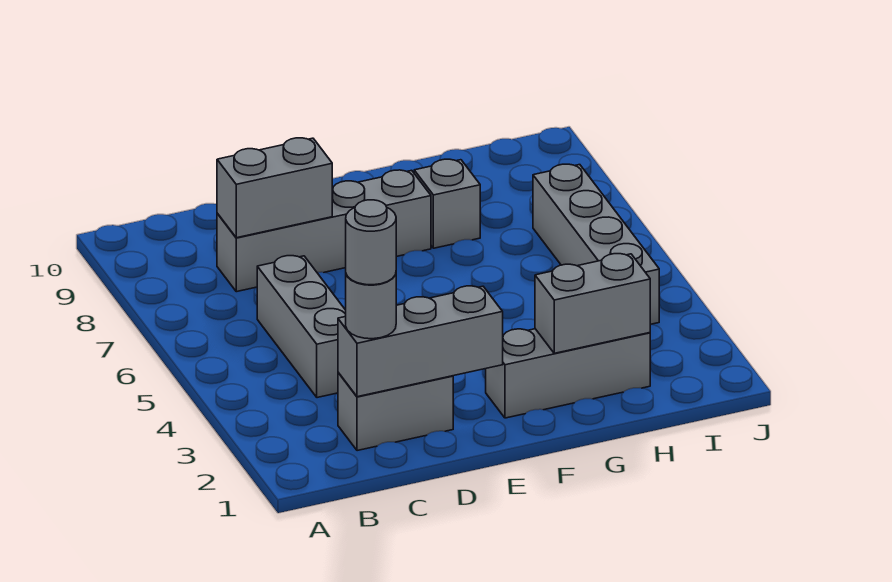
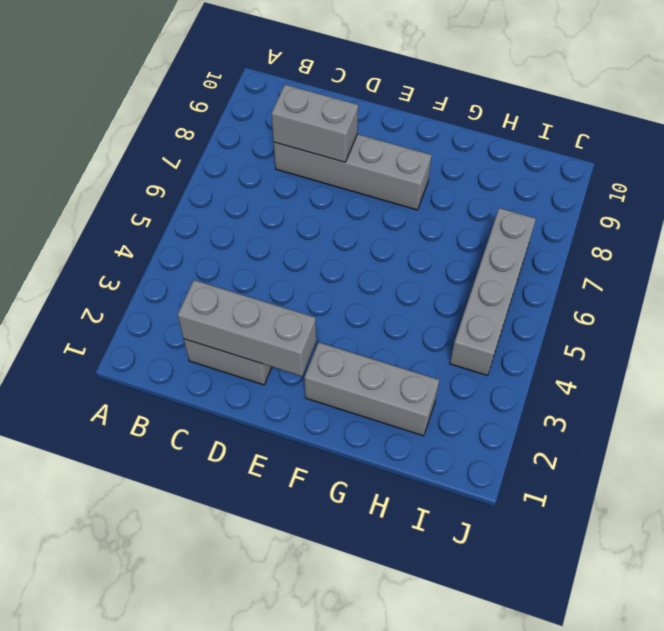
none -> grey brick C4:C6 level 1
none -> grey brick G8 level 1

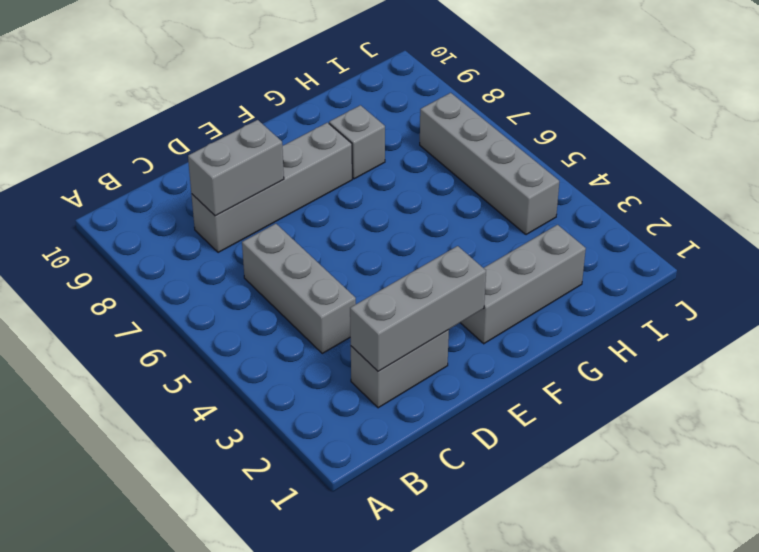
none -> grey brick G2:H2 level 2
none -> grey round brick C2 level 3

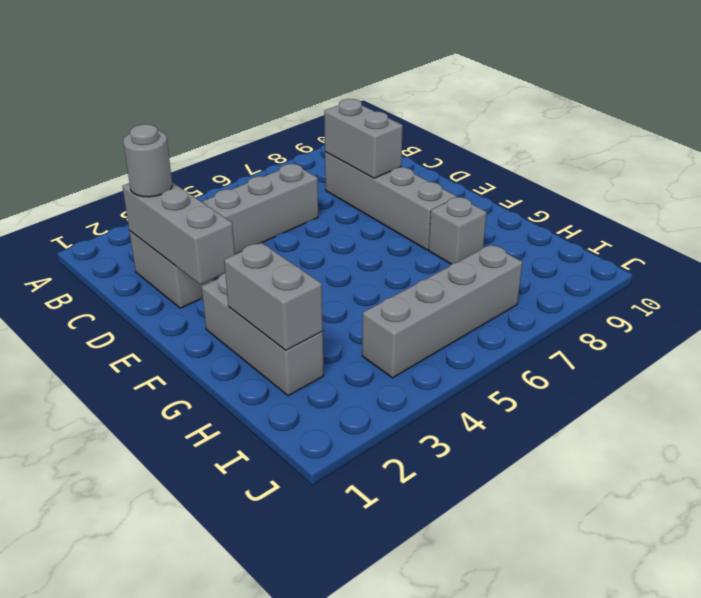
none -> grey round brick C2 level 4

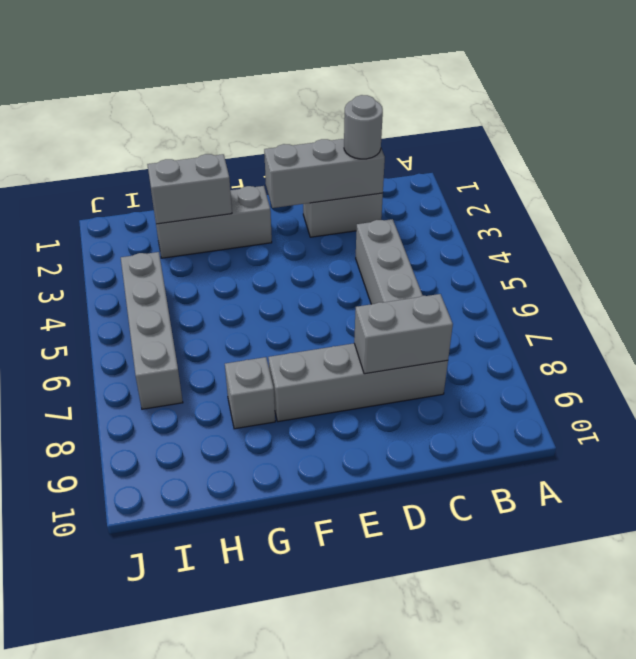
none -> grey round brick C2 level 4

